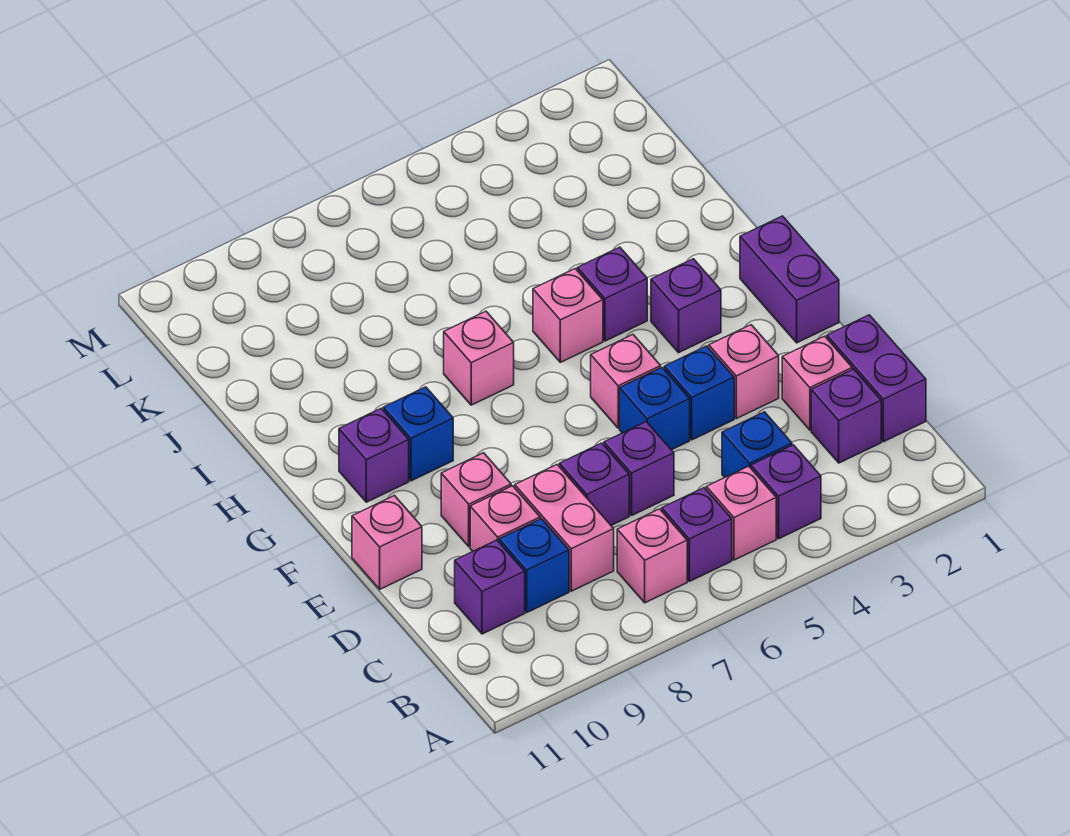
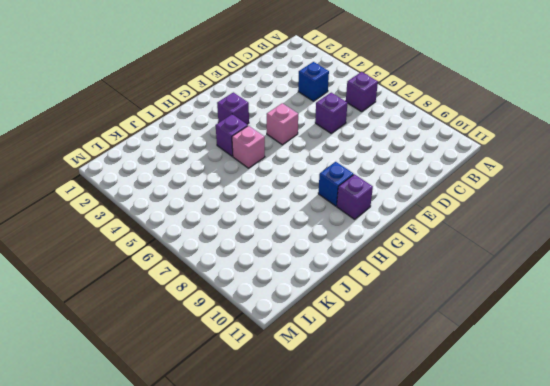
none -> purple brick B4 level 1
none -> pink brick B5 level 1
none -> pink brick B7 level 1

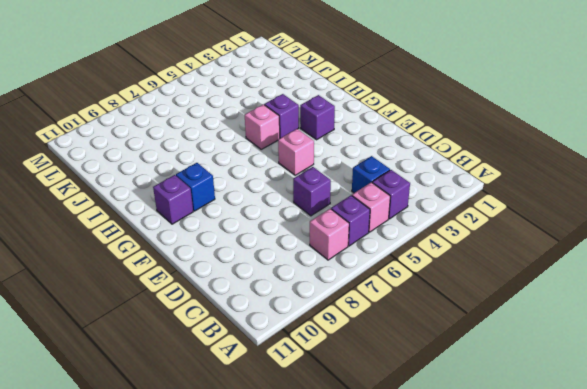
none -> purple brick C1:D1 level 1
none -> purple brick C2 level 1
none -> pink brick C8:D8 level 1

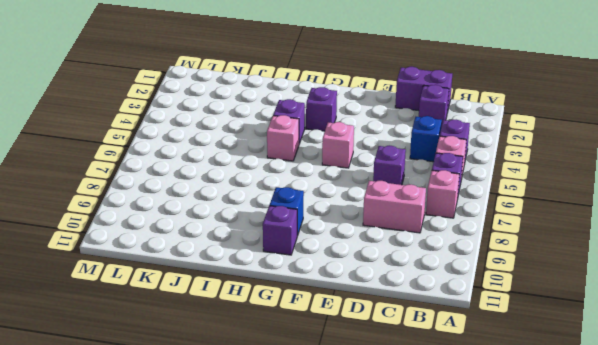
none -> blue brick C9 level 1
none -> purple brick C10 level 1
none -> pink brick D2 level 1

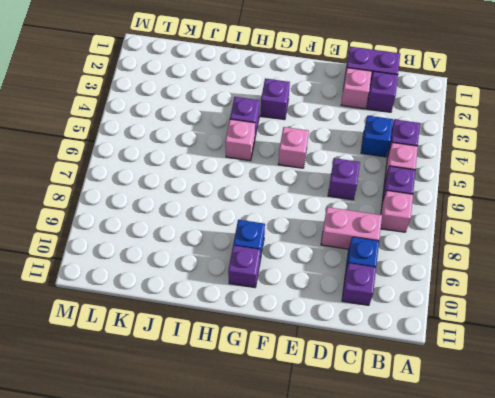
none -> purple brick D7 level 1
none -> pink brick D9 level 1
none -> pink brick E3 level 1

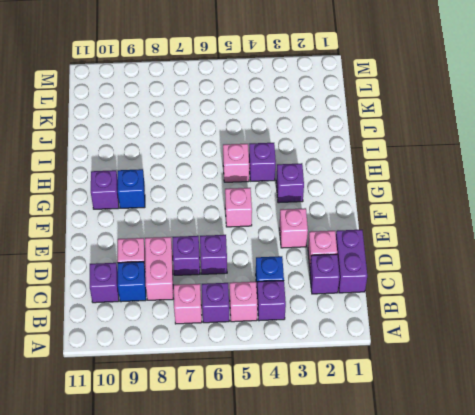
none -> blue brick E4 level 1
none -> blue brick E5 level 1
none -> pink brick E9 level 1

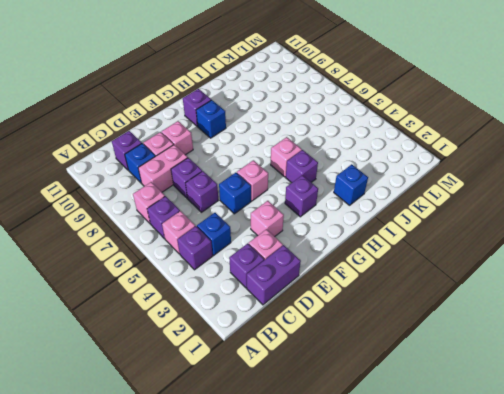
blue brick I2 level 1 -> blue brick E4 level 1
none -> pink brick E11 level 1
none -> purple brick F1:G1 level 1
none -> pink brick H7 level 1

